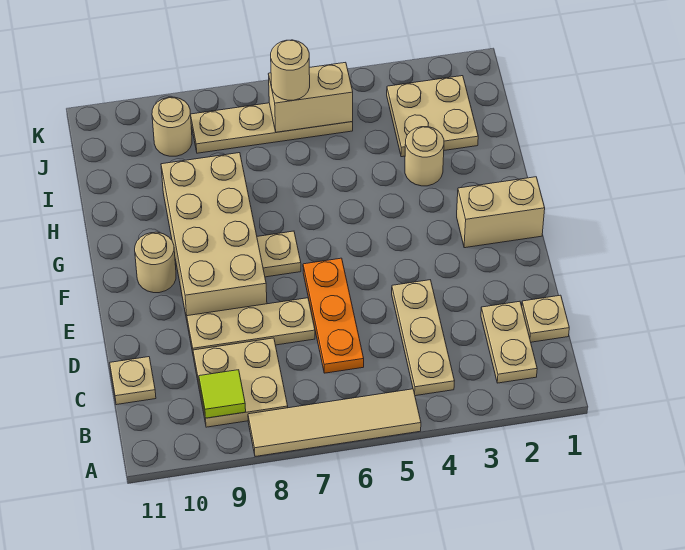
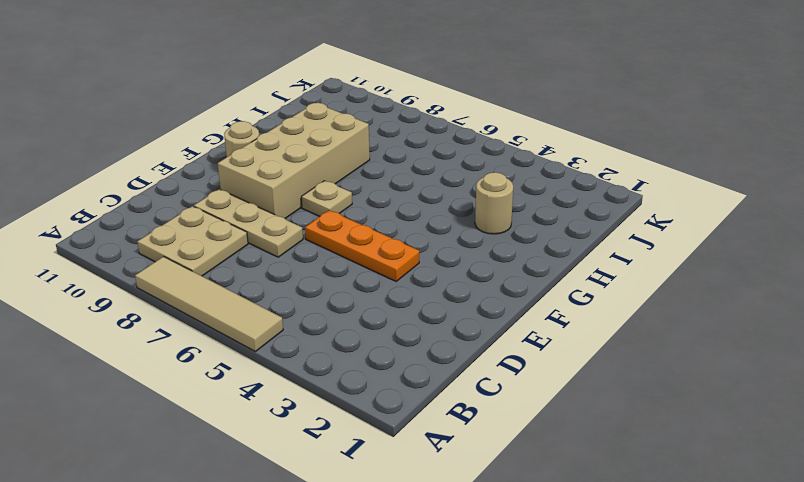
orange plate E4:E6 level 1 -> orange plate C6:E6 level 1
none -> tan plate B2:C2 level 1
none -> tan plate B4:D4 level 1
none -> tan plate C1 level 1

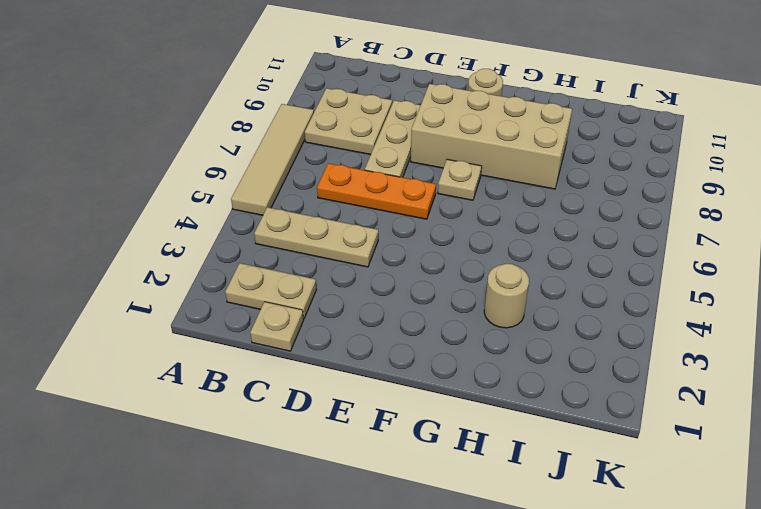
none -> tan plate C11 level 1
none -> tan brick F1:F2 level 1
none -> tan plate I2:J3 level 1

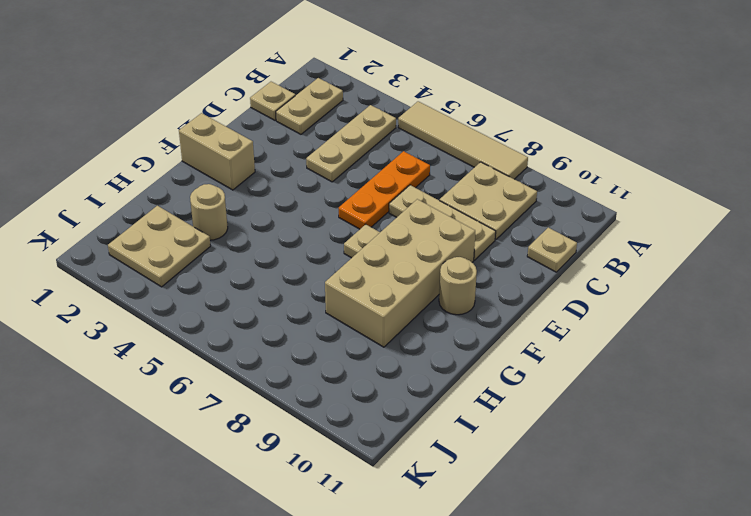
none -> tan plate J5:J8 level 1
none -> tan round brick J9 level 1
none -> lime tile B9 level 2

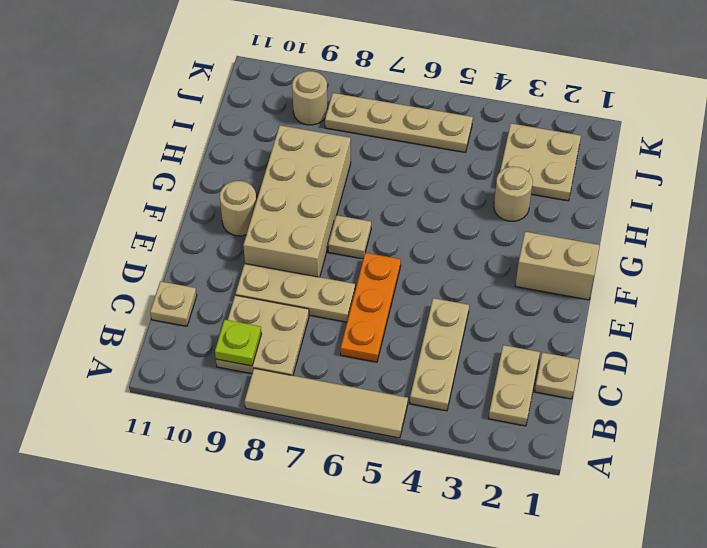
lime plate B9 level 2 -> lime tile B9 level 2
none -> tan brick J5:J6 level 2
none -> tan round brick J6 level 3

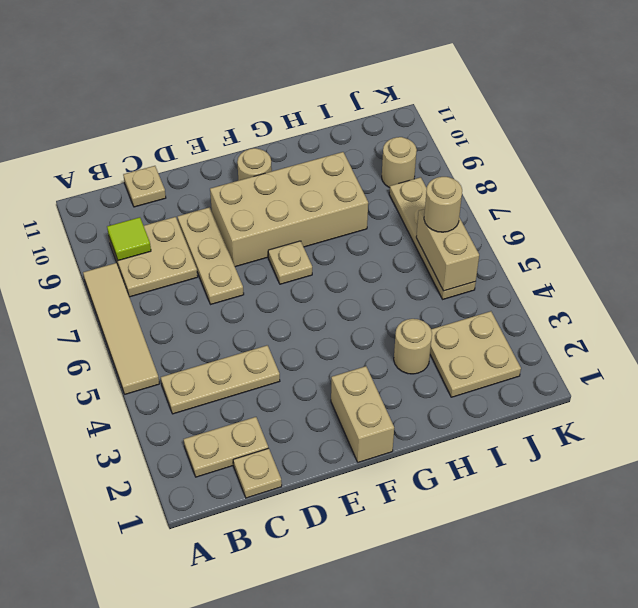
none -> orange plate C6:E6 level 1

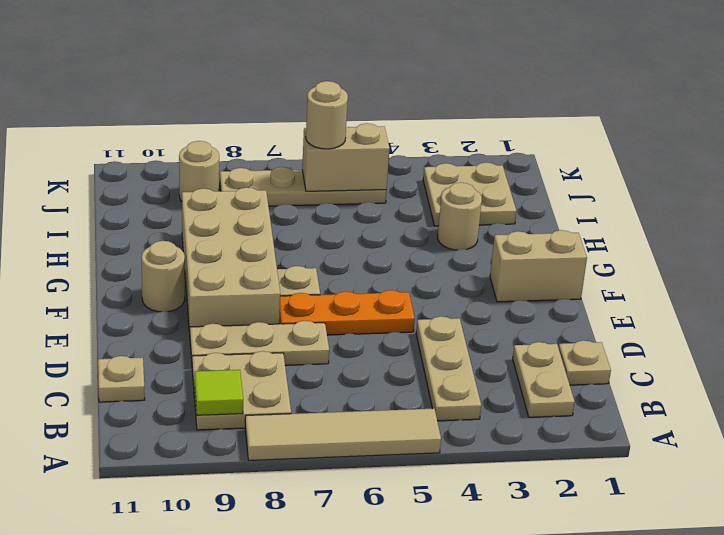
orange plate E5:E7 level 1 -> orange plate C6:E6 level 1

